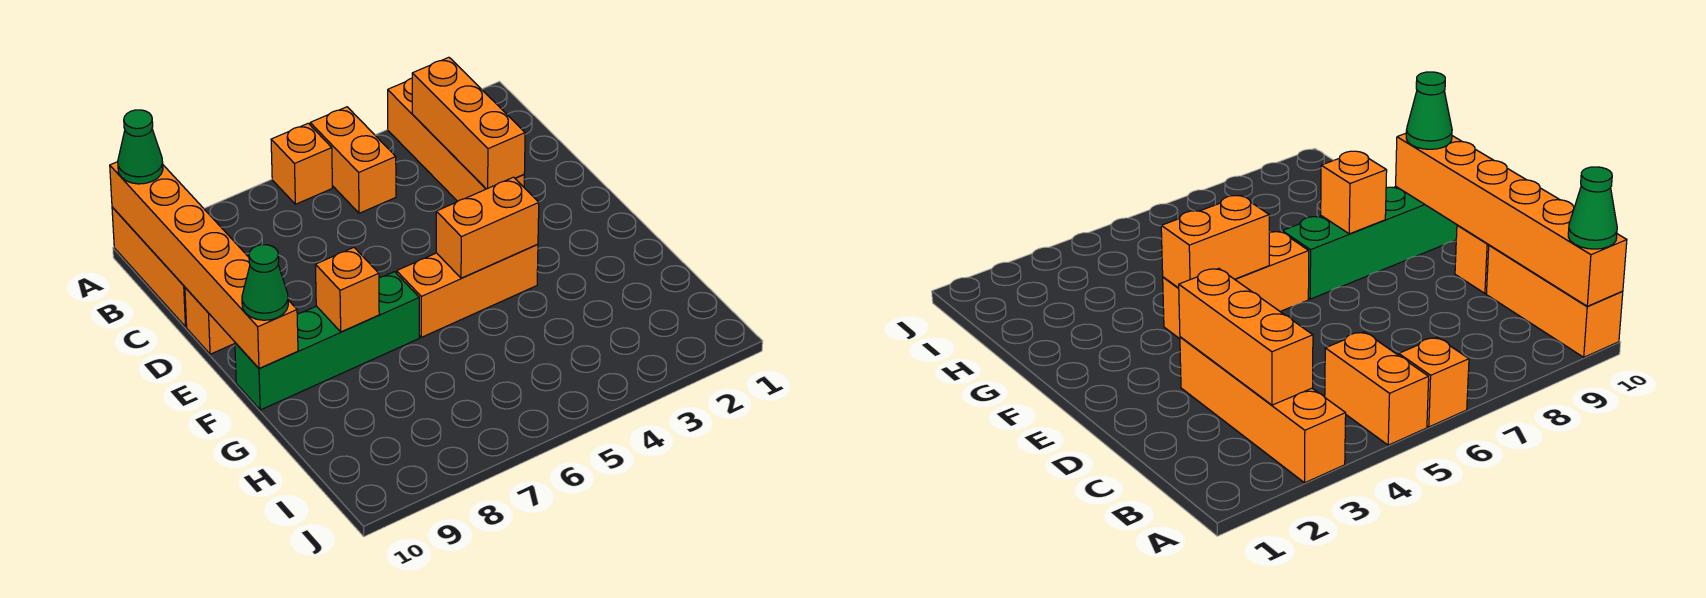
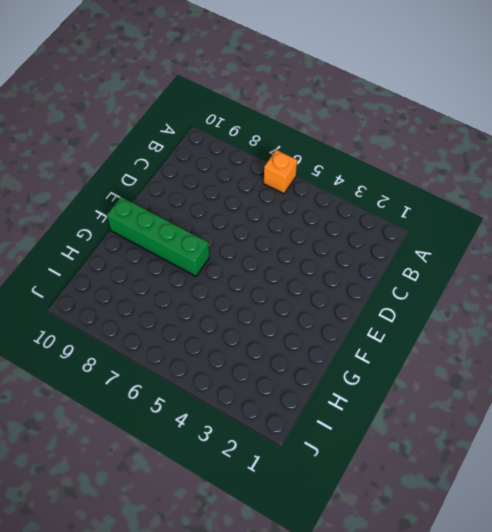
none -> orange brick A3:D3 level 1
none -> orange brick A5:B5 level 1
none -> orange brick A10:C10 level 1

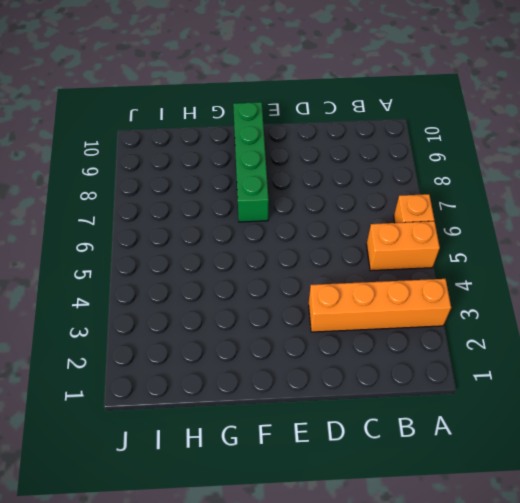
none -> orange brick A10:C10 level 1
none -> orange brick D10 level 1
none -> orange brick F4:F6 level 1

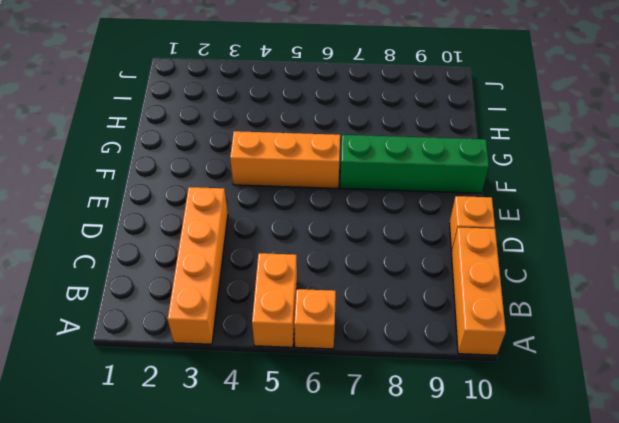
none -> orange brick A10:F10 level 2
none -> orange brick B3:D3 level 2
none -> orange brick F4:F5 level 2

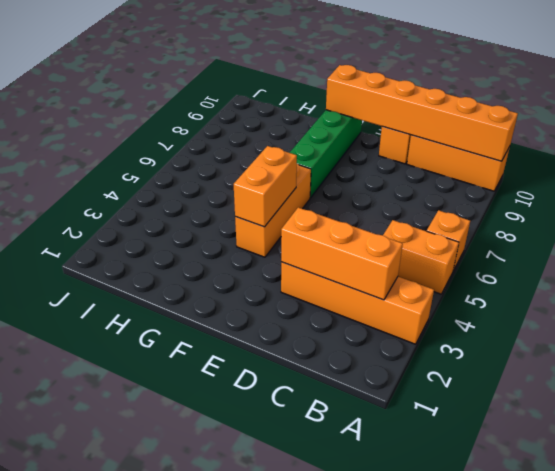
none -> orange brick F8 level 2
none -> green cone A10 level 3
none -> green cone F10 level 3

